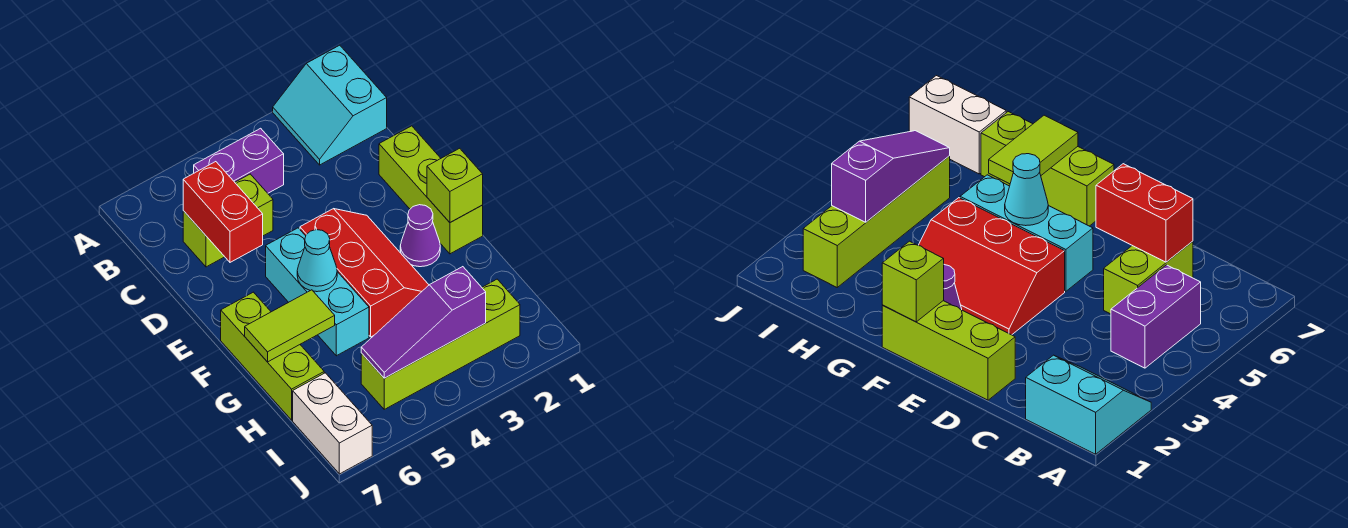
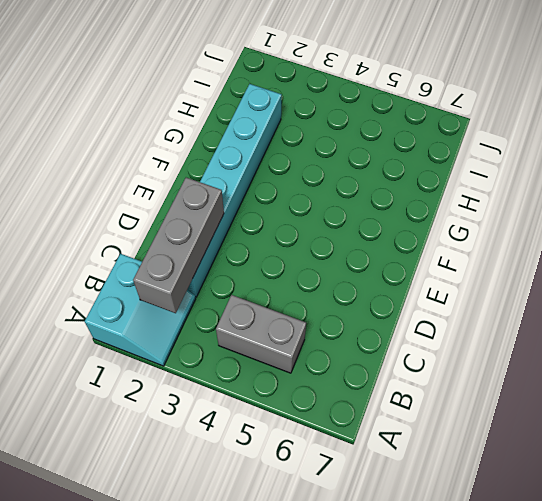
grey brick B2:D2 level 2 -> none
grey brick B4:B5 level 1 -> purple brick B4:B5 level 1
cyan brick C2:H2 level 1 -> purple cone F2 level 1
none -> lime brick C5:C6 level 1
none -> lime brick D1:F1 level 1
none -> red slope E3:G4 level 1 top 4

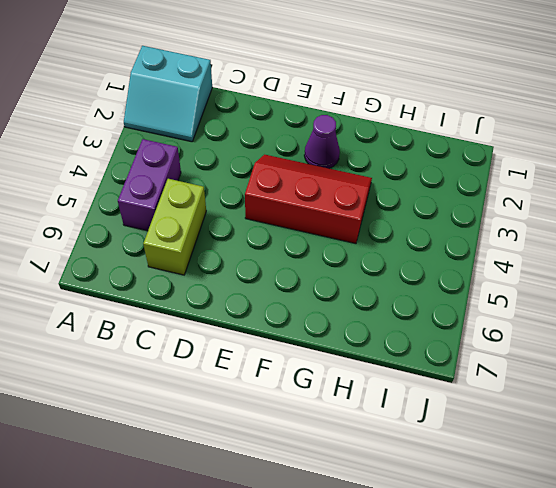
none -> lime brick D1:F1 level 1
none -> cyan brick E5:G5 level 1
none -> lime brick F7:H7 level 1

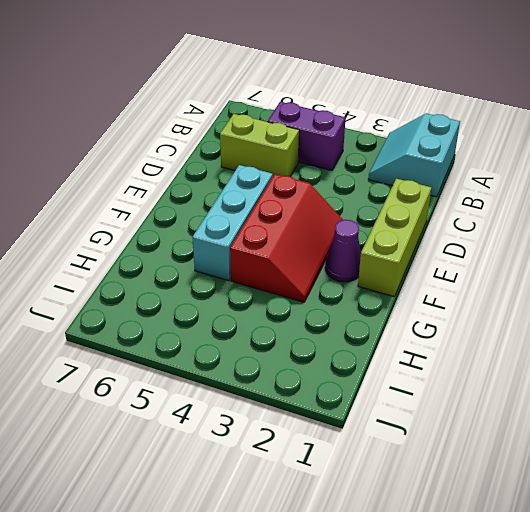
none -> lime brick F7:H7 level 1
none -> lime brick I2:I5 level 1
none -> white brick I7:J7 level 1

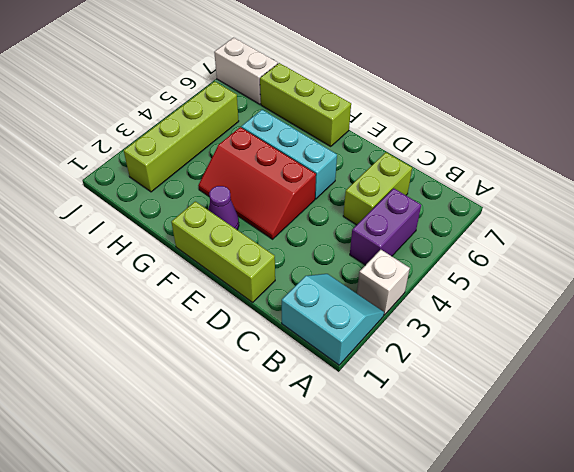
white brick A3 level 1 -> none
none -> red brick C6:D6 level 2
none -> lime brick F1 level 2
none -> cyan cone F5 level 2

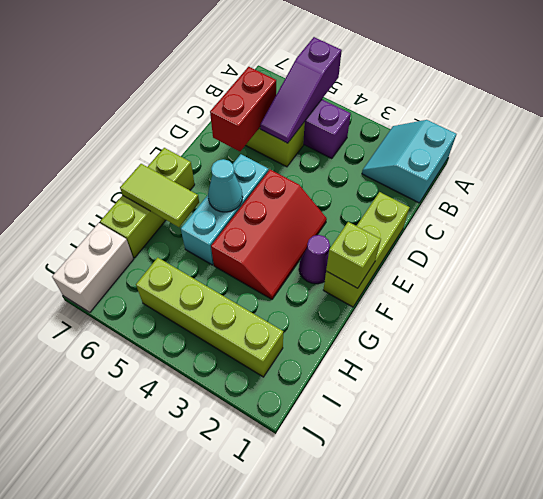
purple slope A5:C5 level 2 top A -> purple slope I3:I5 level 2 top 3

